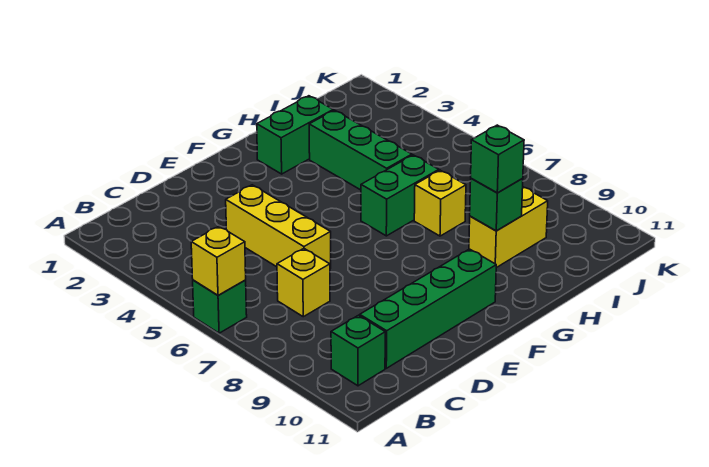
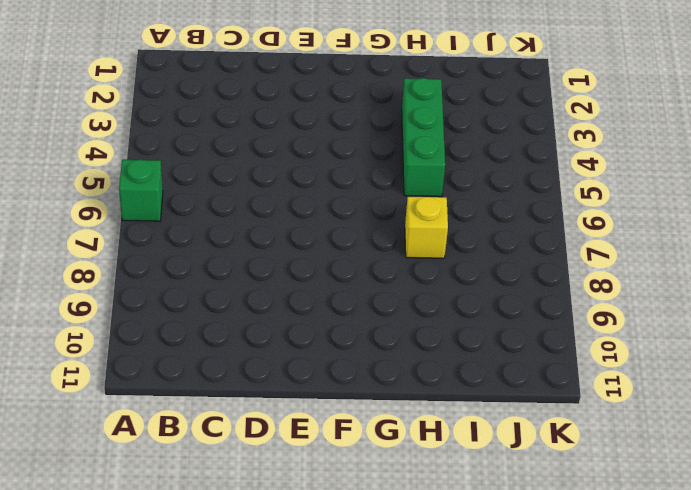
none -> green brick B10 level 1
none -> yellow brick C7 level 1
none -> green brick C10:F10 level 1

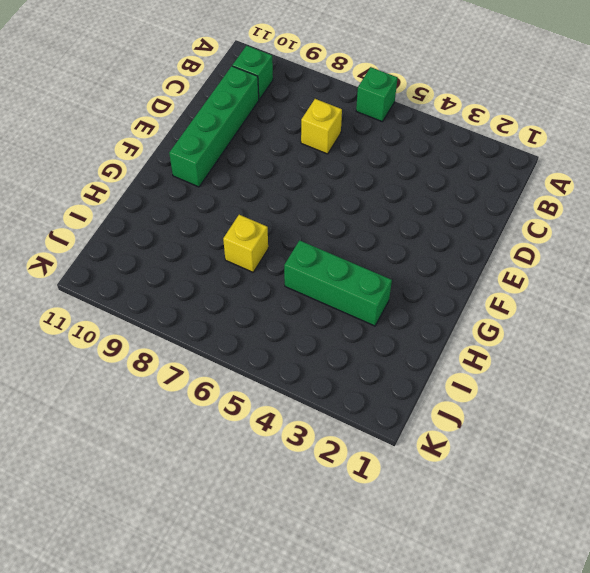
none -> yellow brick D4:D6 level 1
none -> green brick G2:H2 level 1
none -> green brick G6:H6 level 1

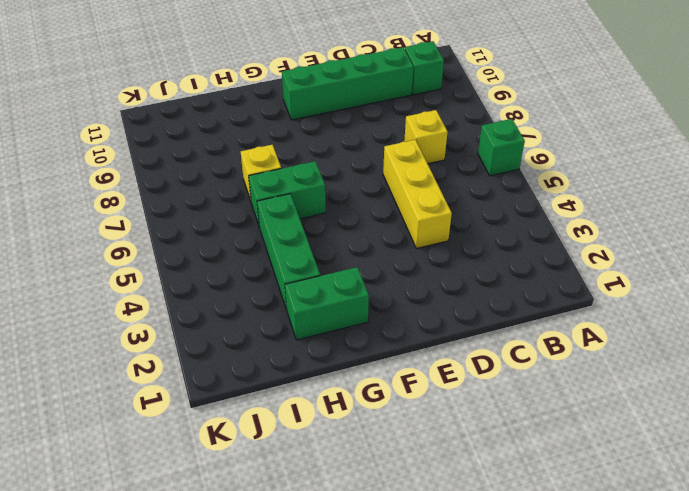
none -> yellow brick H9:I9 level 1
none -> yellow brick A6 level 2
none -> green brick H9 level 2

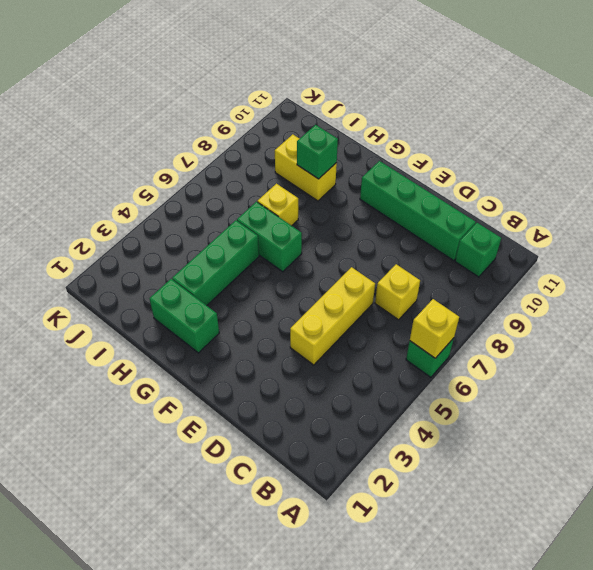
none -> green brick H9 level 3

